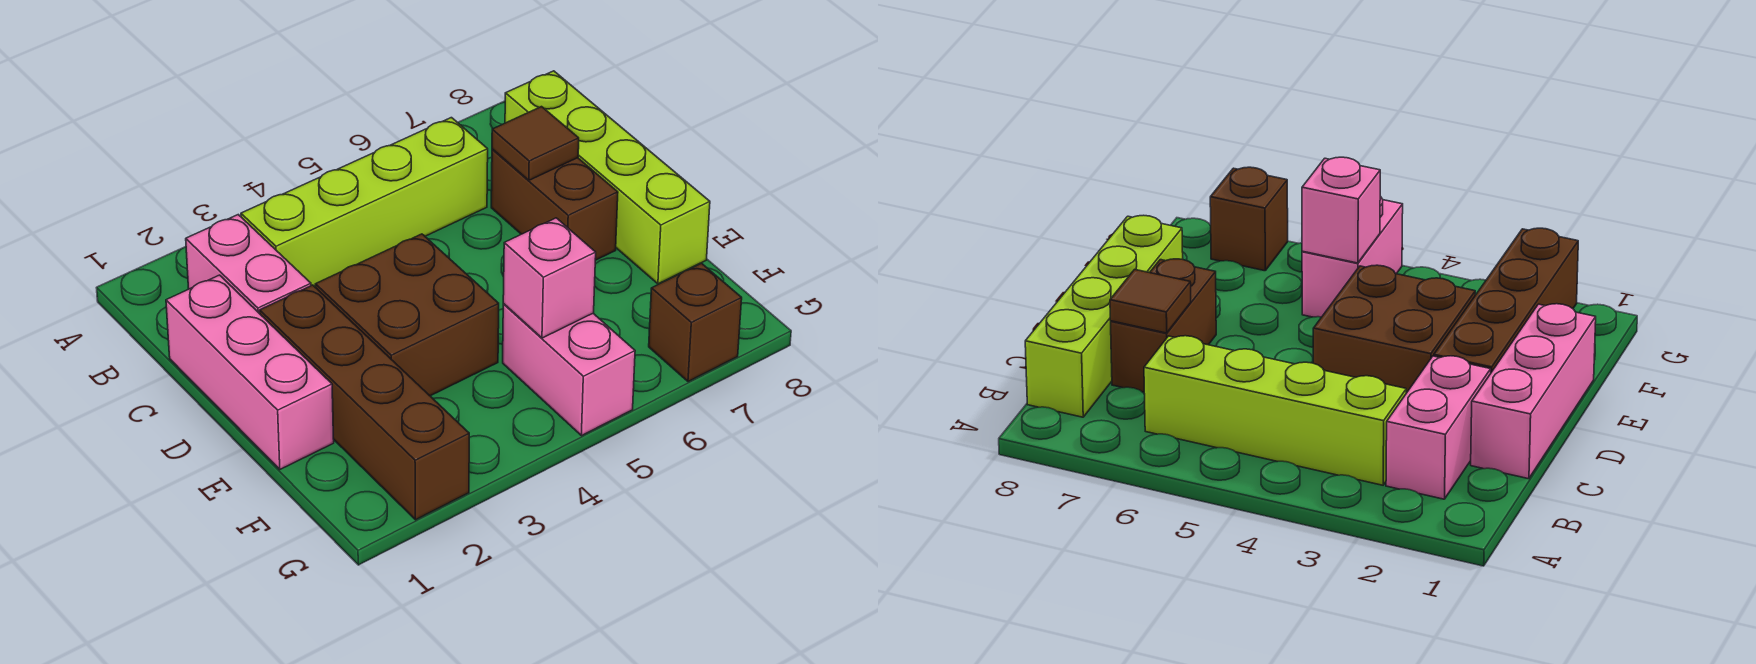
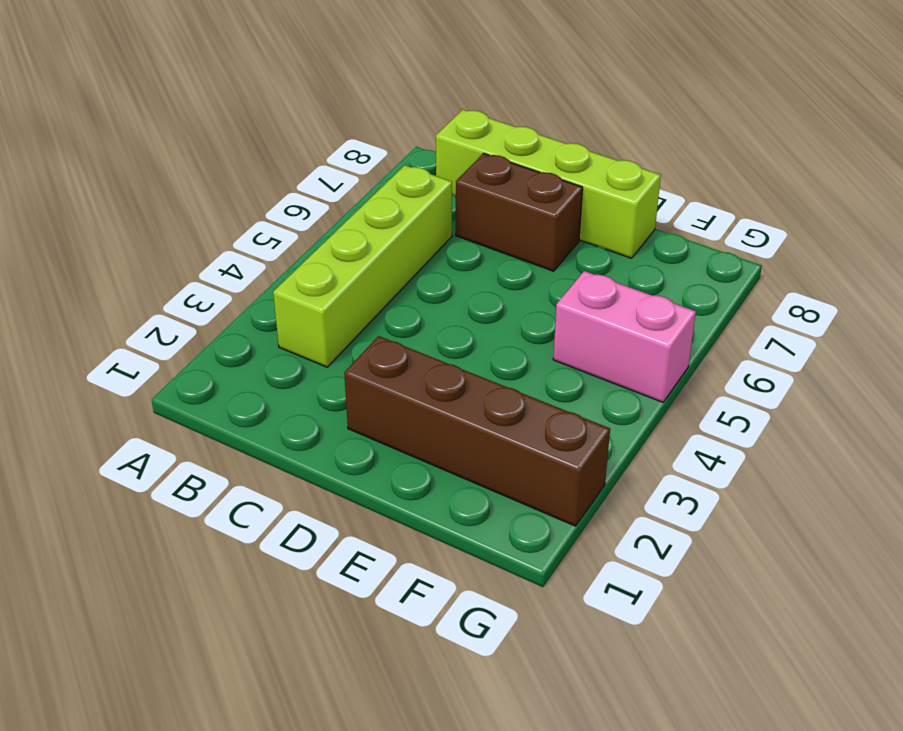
none -> pink brick B2:C2 level 1
none -> pink brick C1:E1 level 1

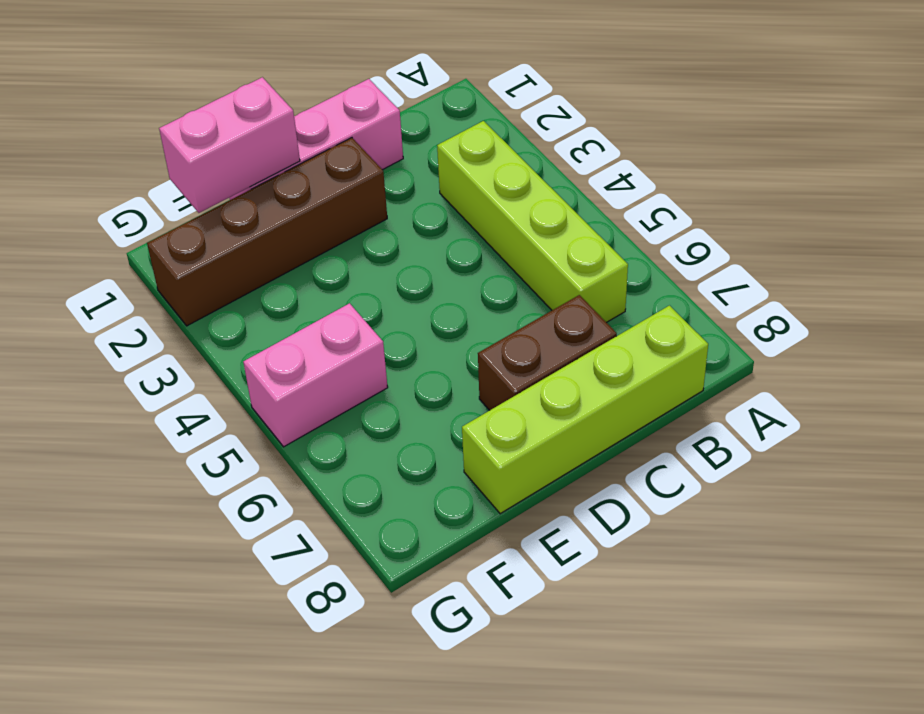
pink brick E1:F1 level 2 -> pink brick B2:C2 level 1
none -> brown brick D3:E4 level 1
none -> brown brick G7 level 1

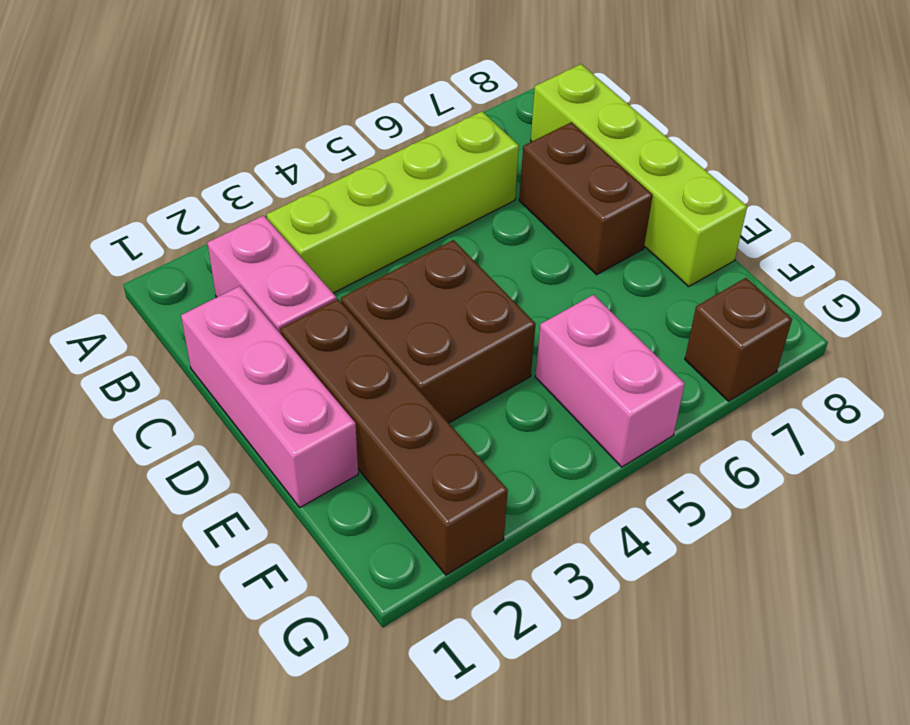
none -> brown tile C7 level 2
none -> pink brick F5 level 2

